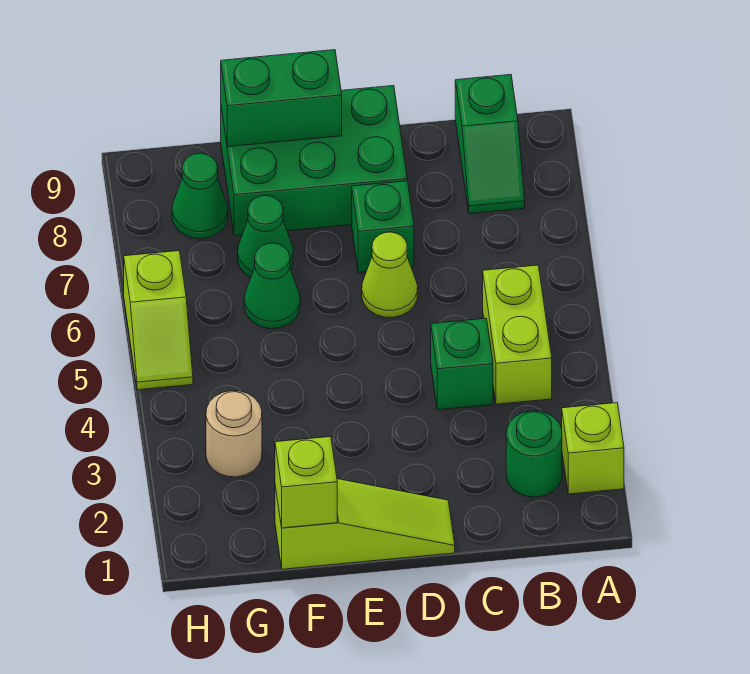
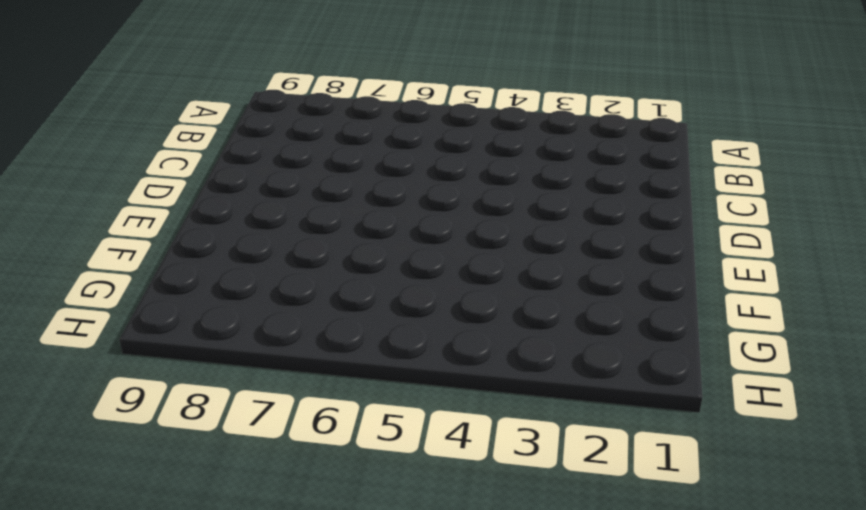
none -> lime brick A2 level 1
none -> green round brick B2 level 1
none -> lime brick B4:B5 level 1

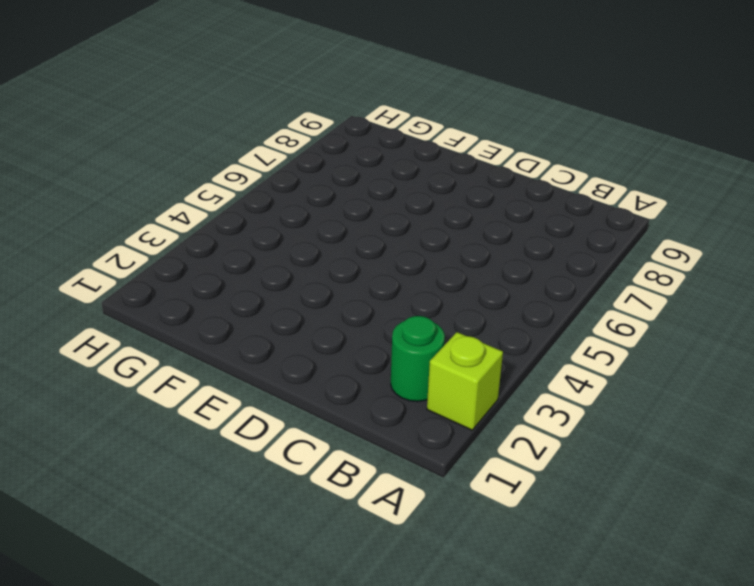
none -> lime brick B4:B5 level 1
none -> green slope B8:B9 level 1 top 9
none -> green brick C4 level 1

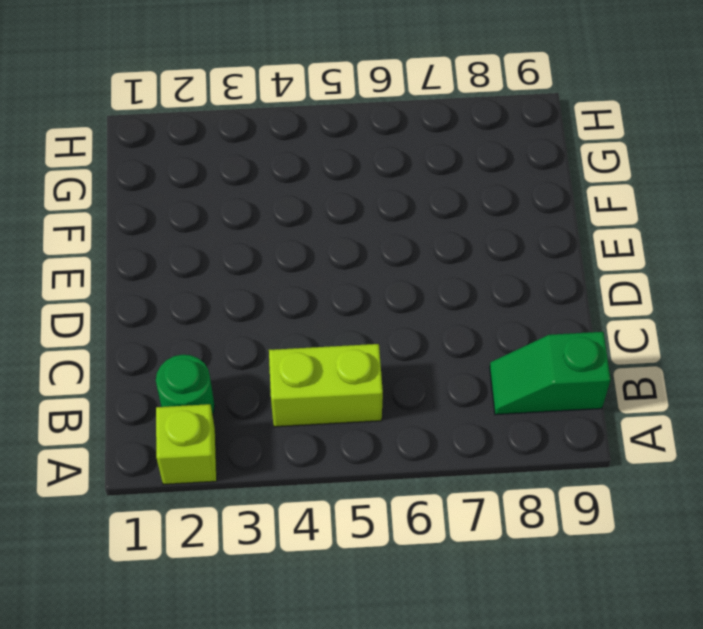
none -> green brick C4 level 1
none -> lime slope D1:F1 level 1 top F
none -> lime cone D6 level 1

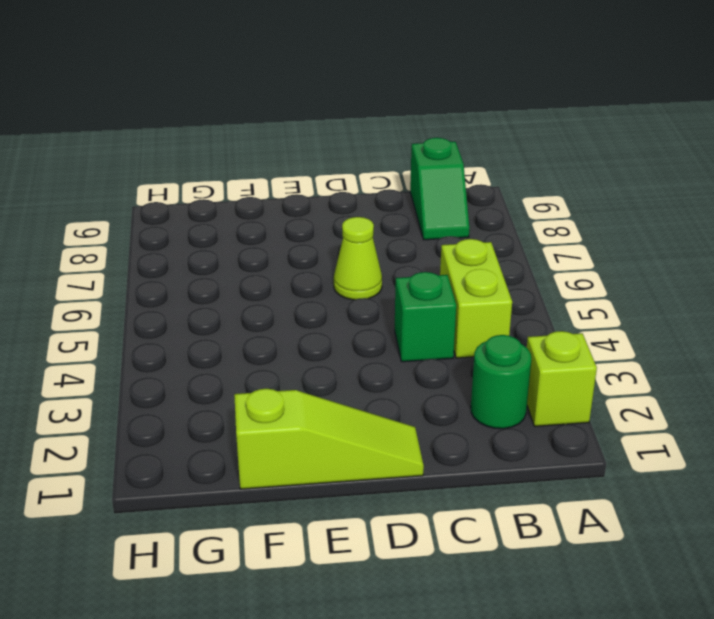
none -> green brick D7 level 1
none -> green brick D8:F9 level 1
none -> green cone F6 level 1

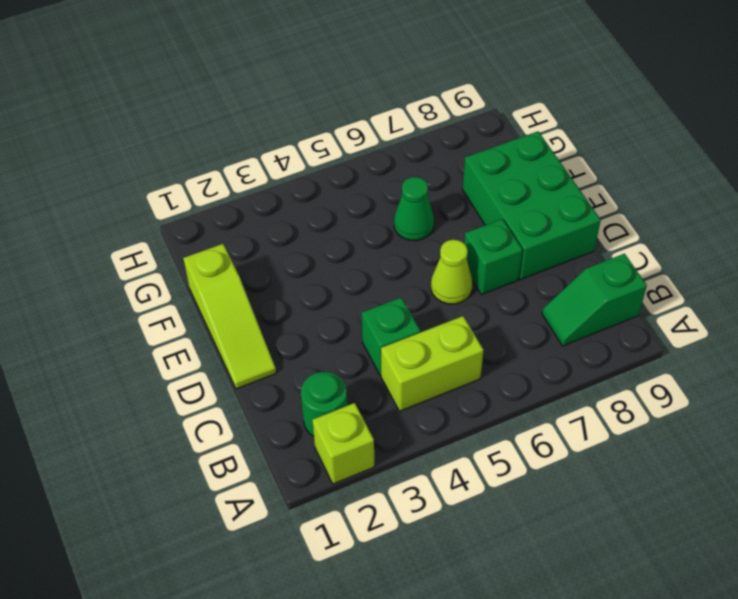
none -> green cone F7 level 1
none -> tan round brick G3 level 1
none -> green cone G8 level 1

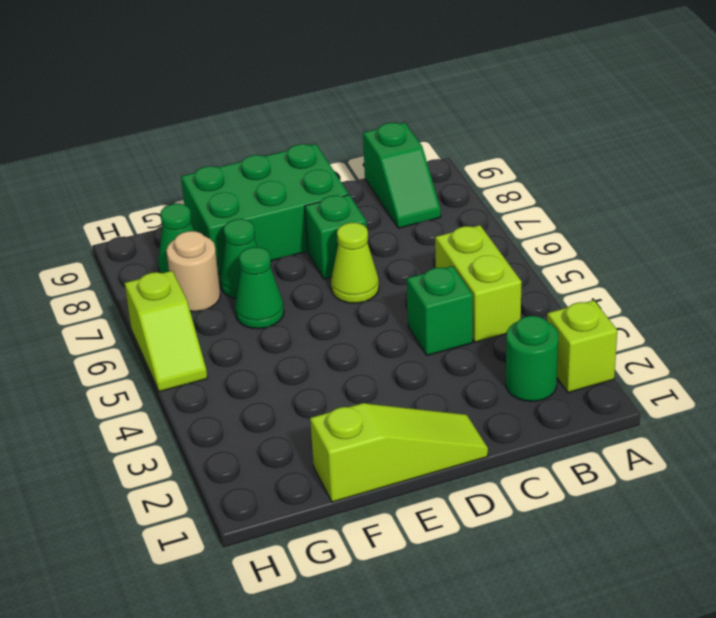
tan round brick G7 level 1 -> tan round brick G3 level 1
none -> green brick E9:F9 level 2
none -> lime brick F1 level 2

